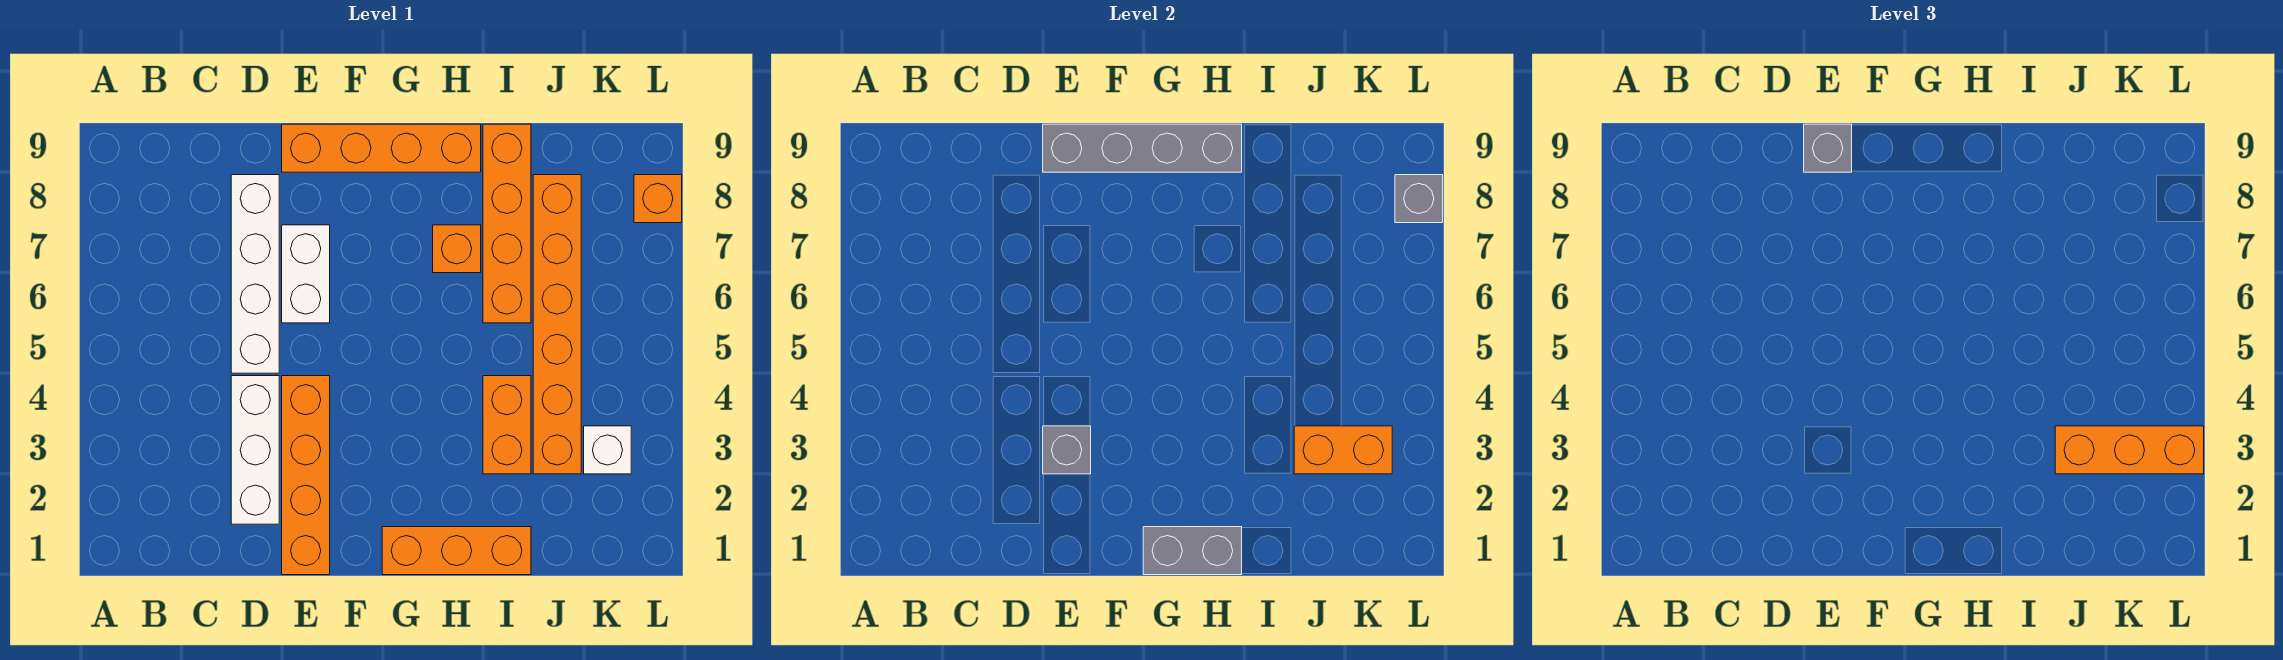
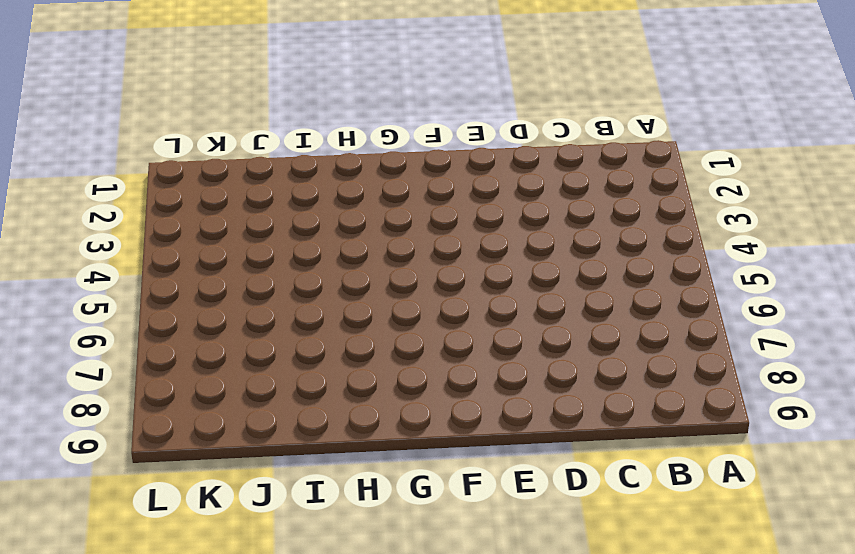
none -> white brick D2:D4 level 1
none -> white brick D5:D8 level 1
none -> orange brick E1:E4 level 1

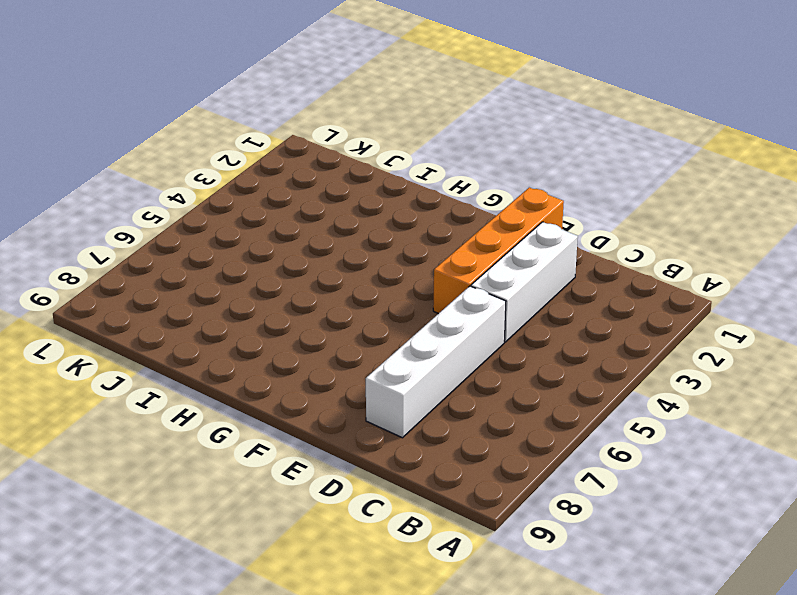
none -> white brick E6:E7 level 1
none -> orange brick E9:H9 level 1
none -> orange brick G1:I1 level 1

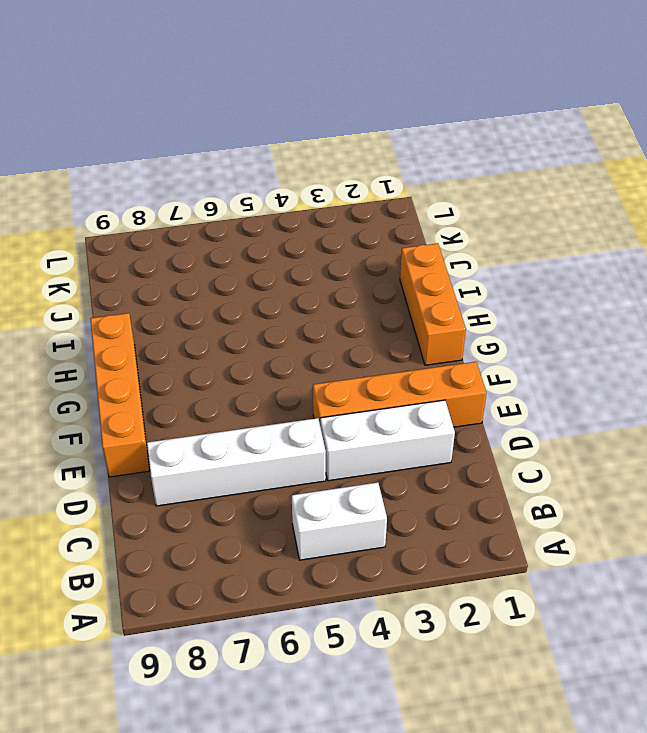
white brick B4:B5 level 1 -> white brick E6:E7 level 1
none -> orange brick H7 level 1
none -> orange brick I3:I4 level 1
none -> orange brick I6:I9 level 1

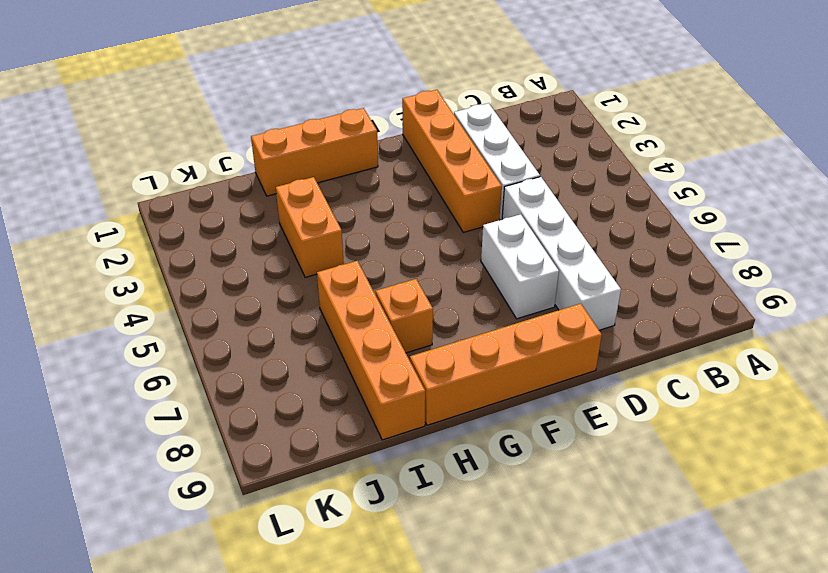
none -> orange brick J3:J8 level 1
none -> white brick K3 level 1
none -> orange brick L8 level 1

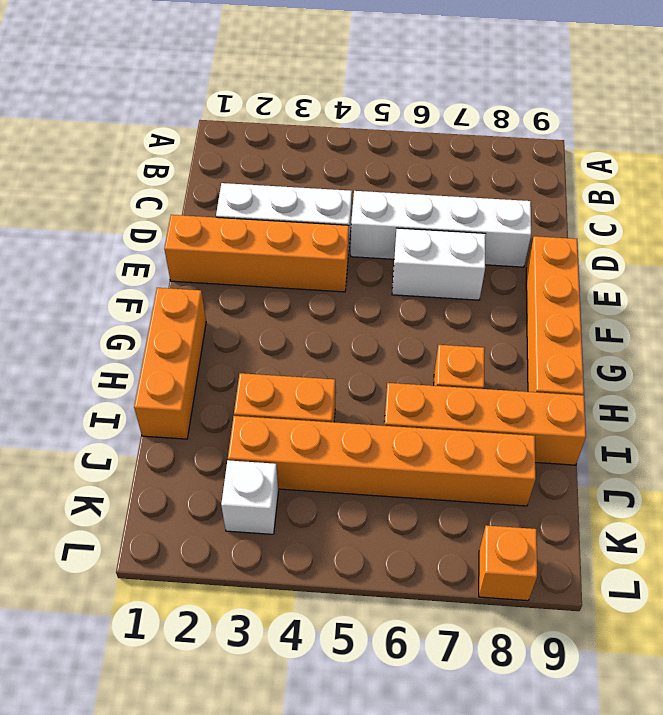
none -> grey brick E3 level 2
none -> grey brick E9:H9 level 2
none -> grey brick G1:H1 level 2

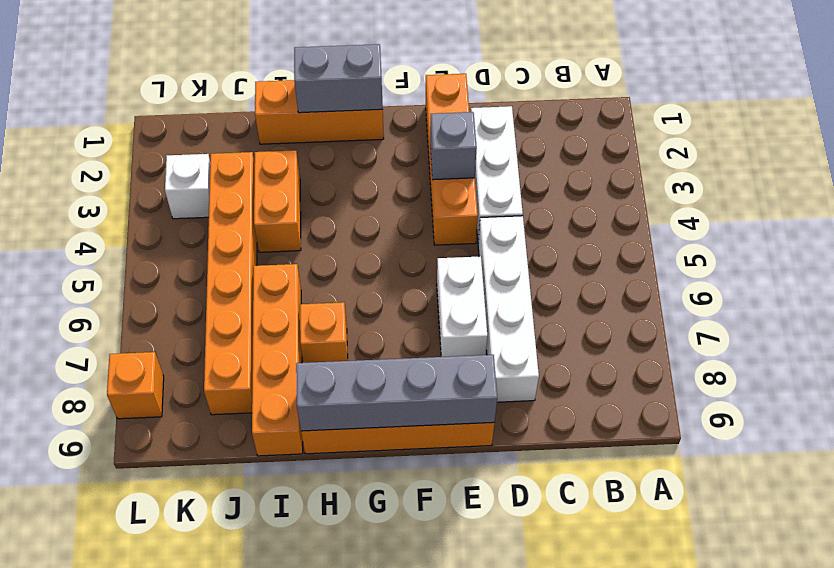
none -> orange brick J3:K3 level 2
none -> grey brick L8 level 2
none -> grey brick E9 level 3

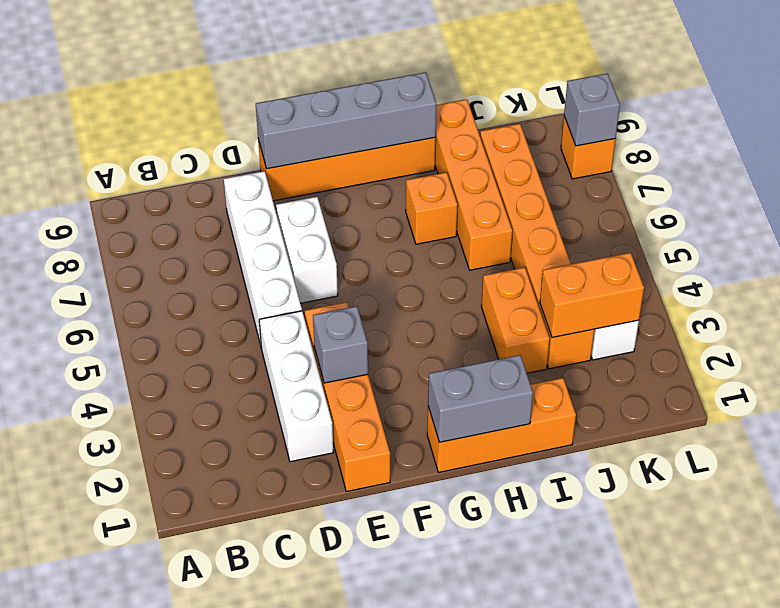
none -> grey brick E9 level 3
none -> orange brick J3:L3 level 3

